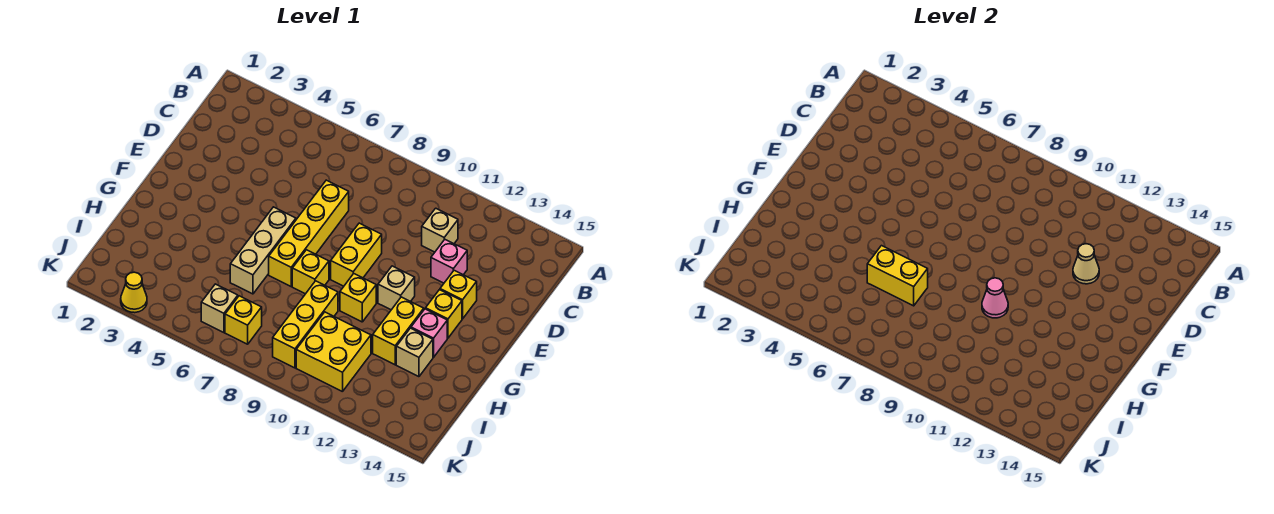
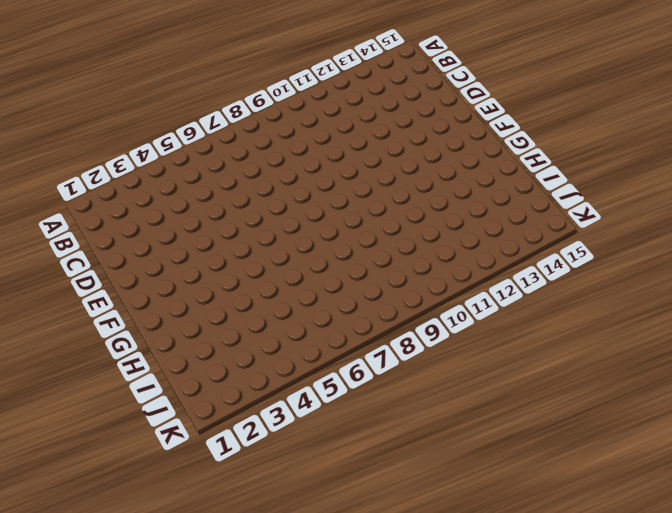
none -> tan brick C11 level 1
none -> yellow brick D7:G7 level 1
none -> pink brick D12 level 1

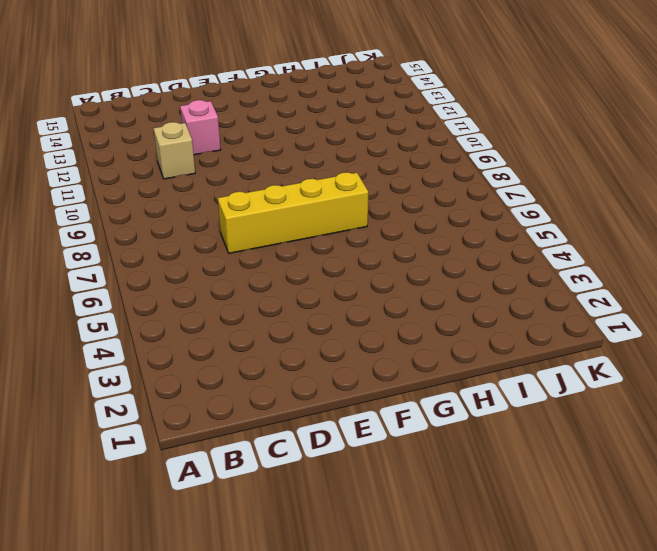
none -> yellow brick E9:F9 level 1
none -> yellow brick E13 level 1
none -> tan brick F6:H6 level 1

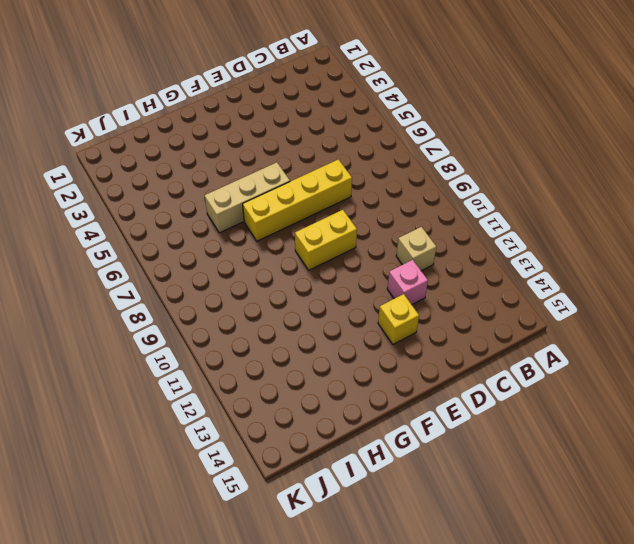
none -> tan brick F11 level 1
none -> yellow brick F13 level 1
none -> yellow brick G8 level 1

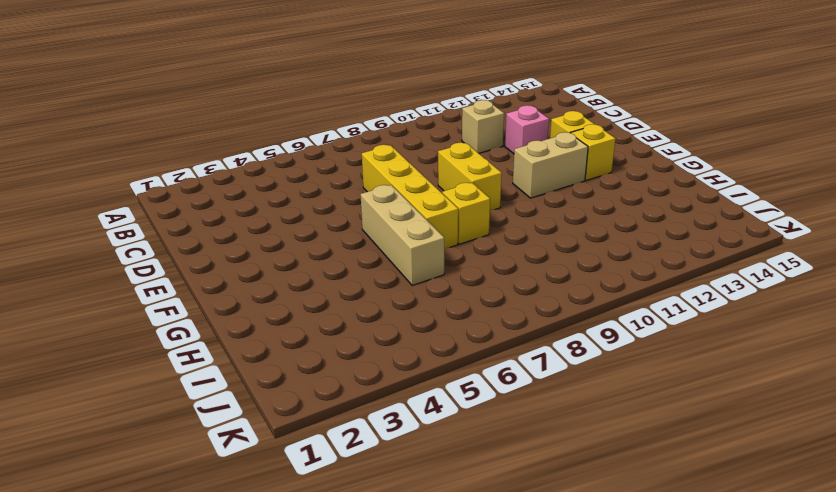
tan brick F11:F12 level 1 -> tan brick F11 level 1
none -> yellow brick G10 level 1
none -> yellow brick G12:H12 level 1
none -> pink brick G13 level 1

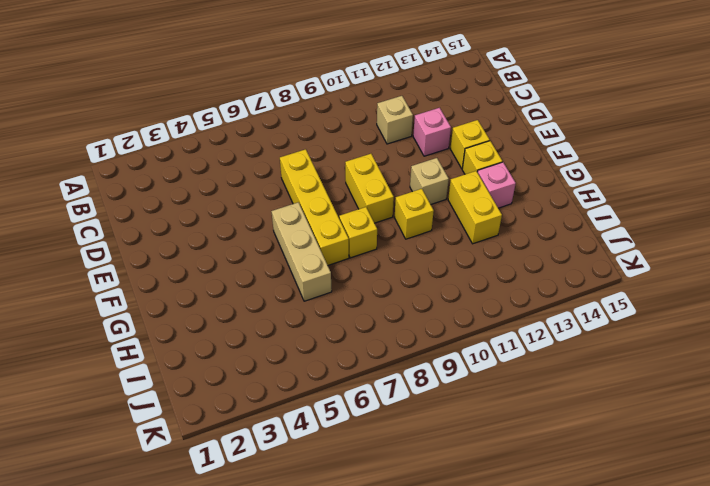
none -> yellow brick H9:J9 level 1
none -> tan brick H13 level 1
none -> yellow brick I10:J11 level 1

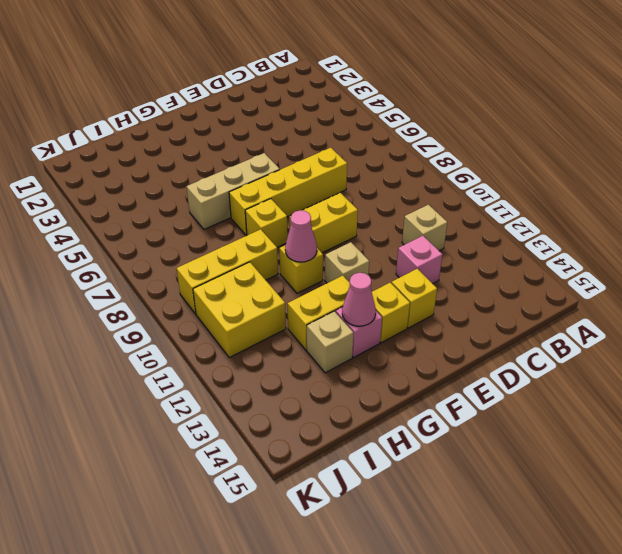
pink cone G13 level 2 -> none
none -> tan brick J6 level 1
none -> yellow brick J7 level 1
none -> yellow cone K3 level 1

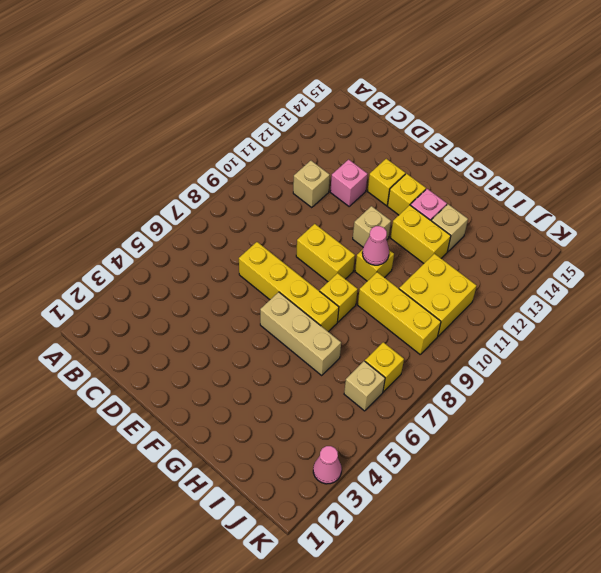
pink cone K3 level 1 -> yellow cone K3 level 1
none -> tan cone D12 level 2
none -> yellow brick H6:H7 level 2

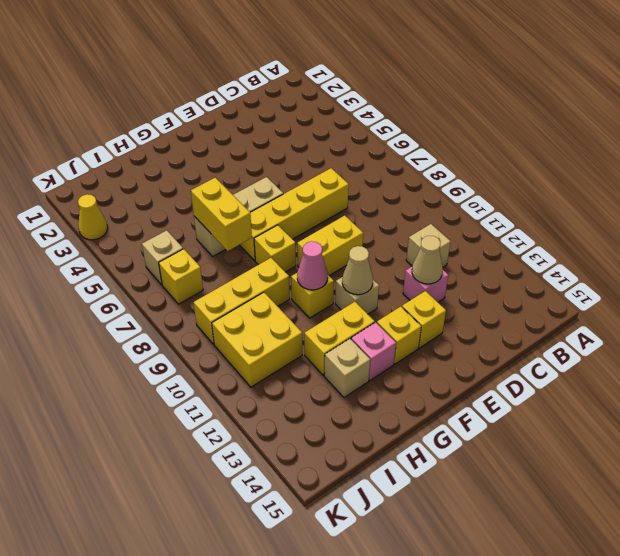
tan cone F11 level 2 -> none

